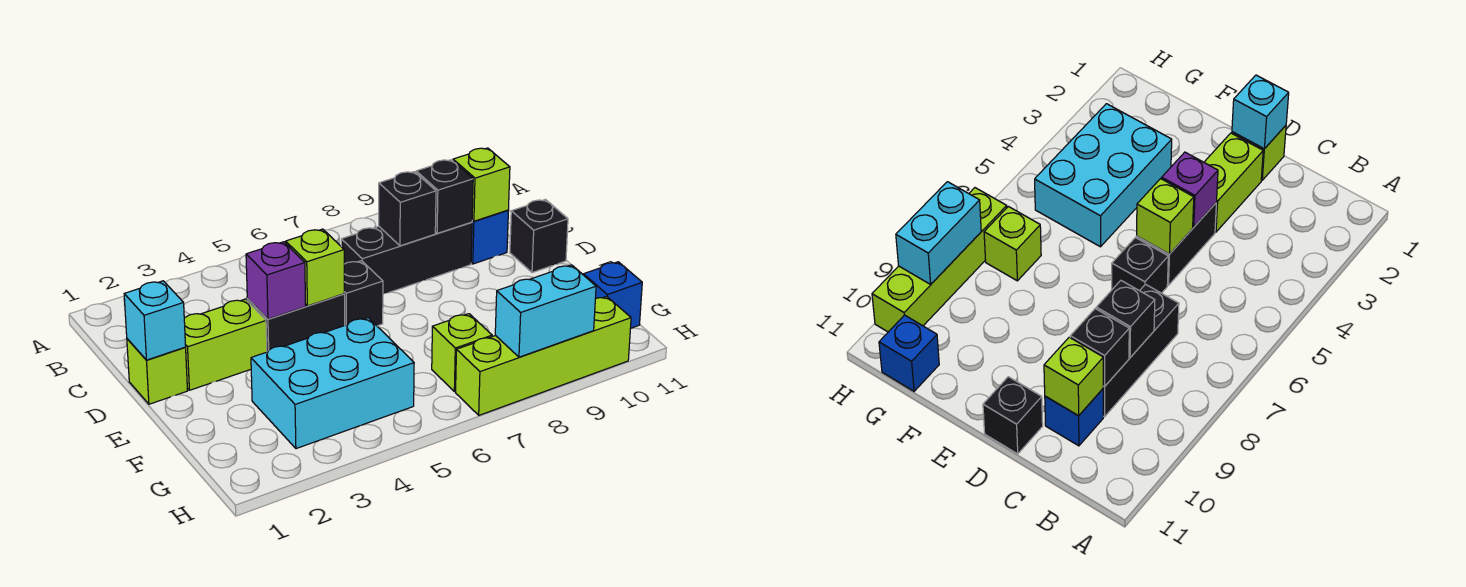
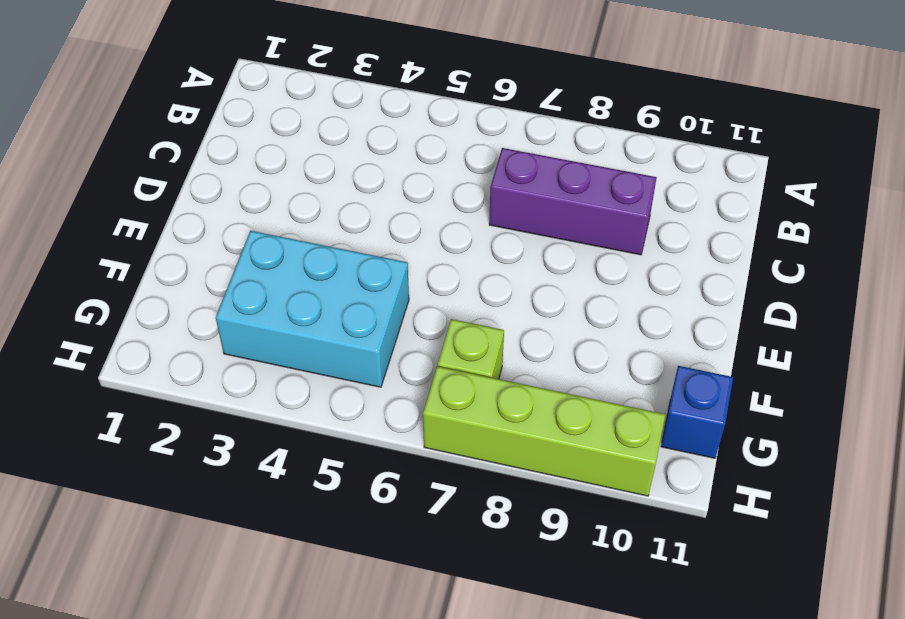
purple brick C7:C9 level 1 -> black brick C7:C9 level 1
none -> blue brick C10 level 1
none -> lime brick D1 level 1
none -> lime brick D2:D3 level 1

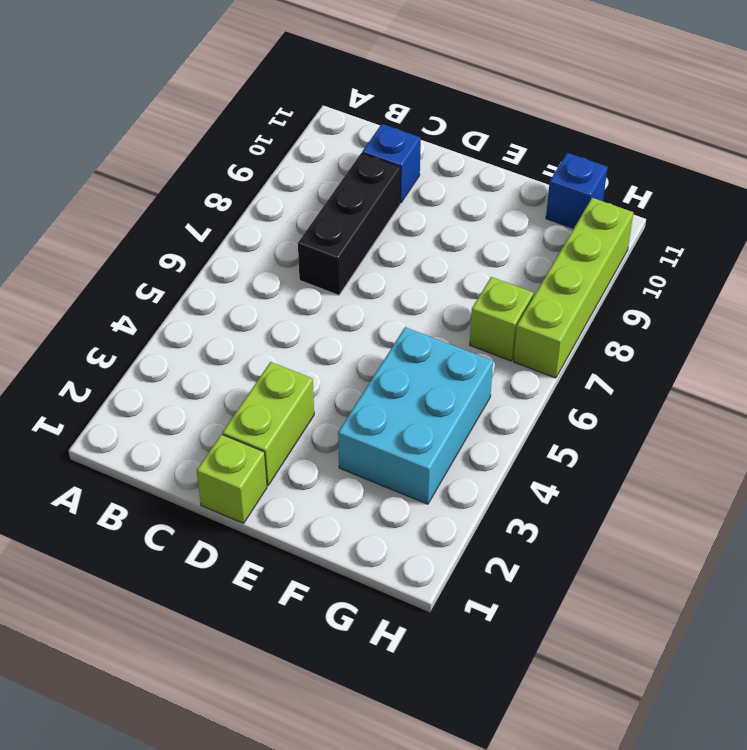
none -> black brick D4:D5 level 1
none -> black brick D6 level 1
none -> black brick D11 level 1

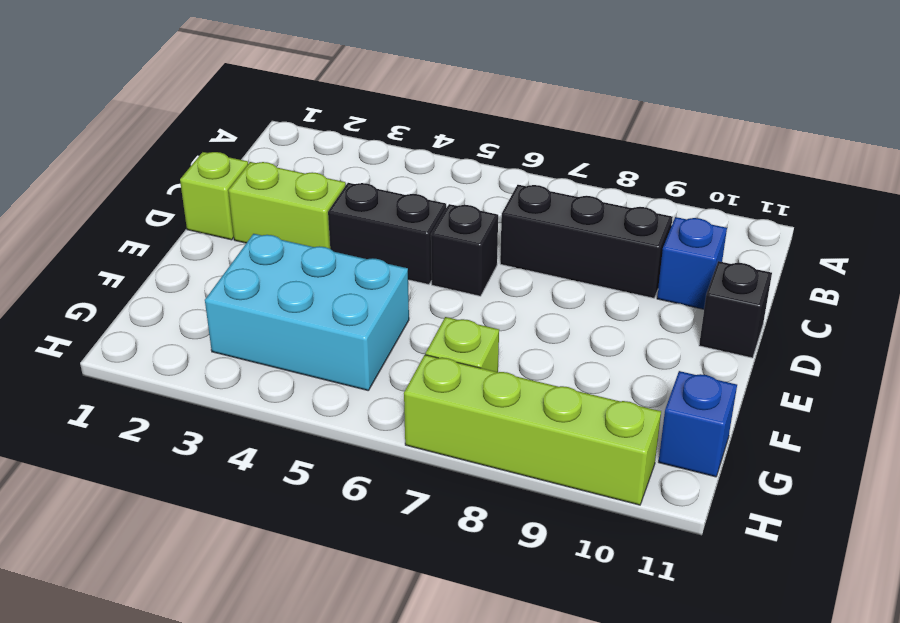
none -> black brick C8 level 2
none -> black brick C9 level 2
none -> lime brick C10 level 2

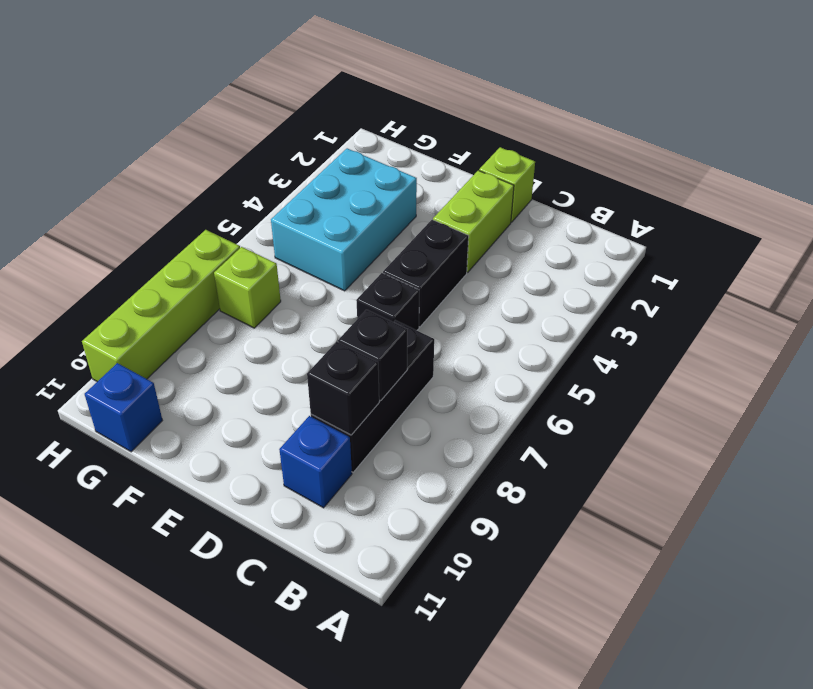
none -> black brick D11 level 1
none -> lime brick C10 level 2
none -> cyan brick D1 level 2

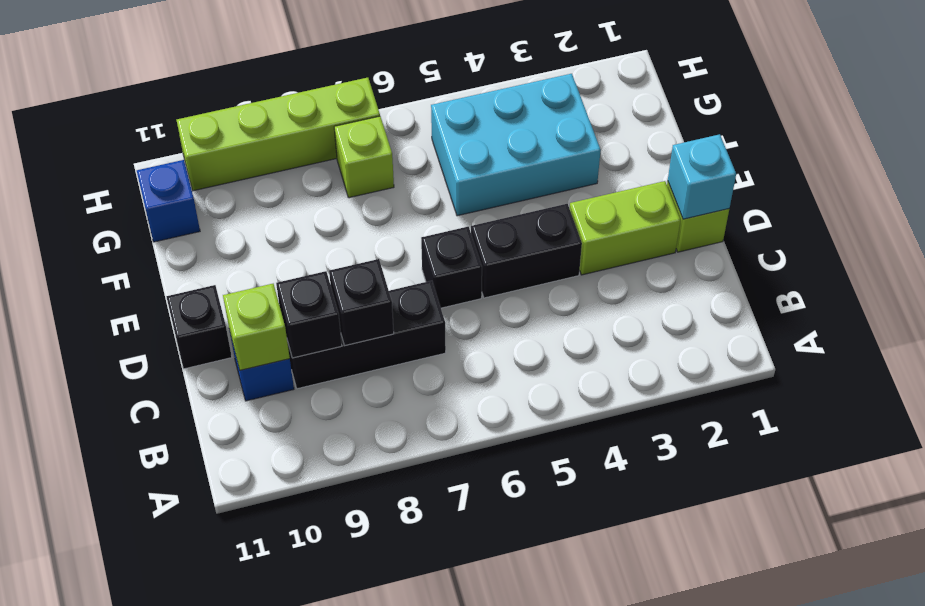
none -> purple brick D4 level 2
none -> lime brick D5 level 2
none -> cyan brick H8:H9 level 2

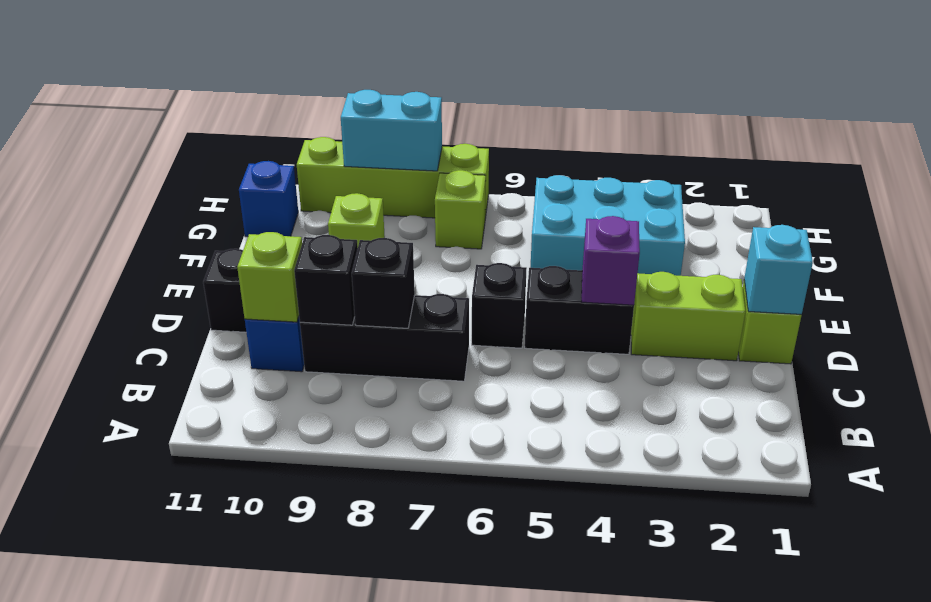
lime brick F9 level 1 -> lime brick D5 level 2

